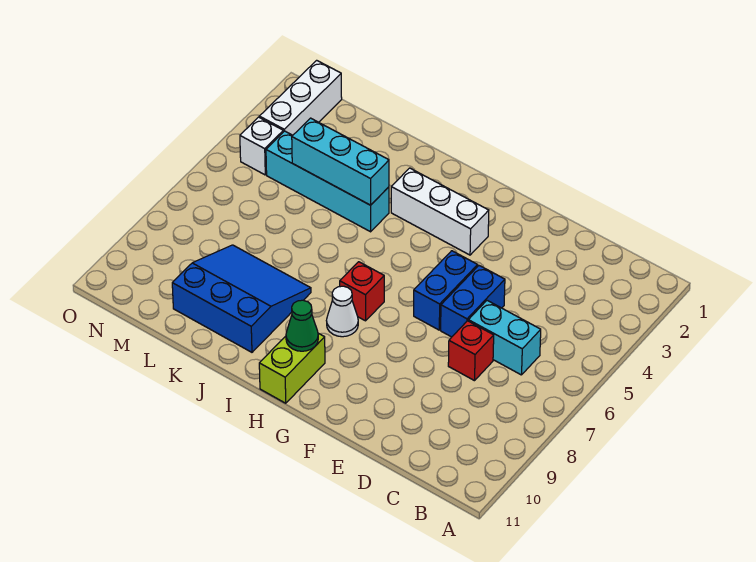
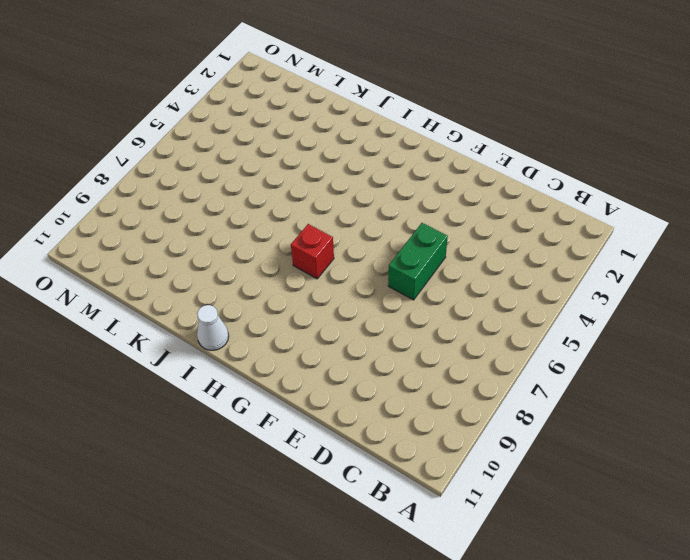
green brick E5:E6 level 1 -> blue brick E5:E6 level 1
white cone I11 level 1 -> white cone H8 level 1
none -> cyan brick C6:D6 level 1
none -> red brick D7 level 1
none -> blue brick F5:F6 level 1

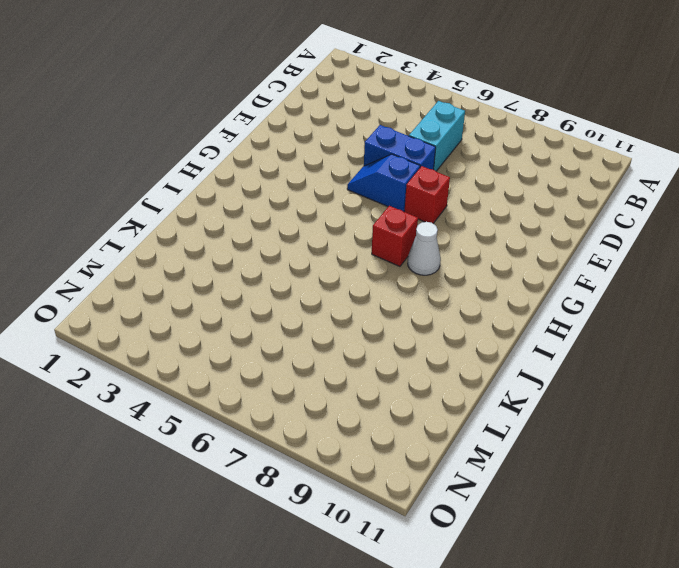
blue slope F5:F6 level 1 top 6 -> blue brick F5:F6 level 1
red brick F7 level 1 -> red brick D7 level 1
none -> white brick G3:I3 level 1
none -> lime brick H10:H11 level 1
none -> cyan brick J4:M4 level 1

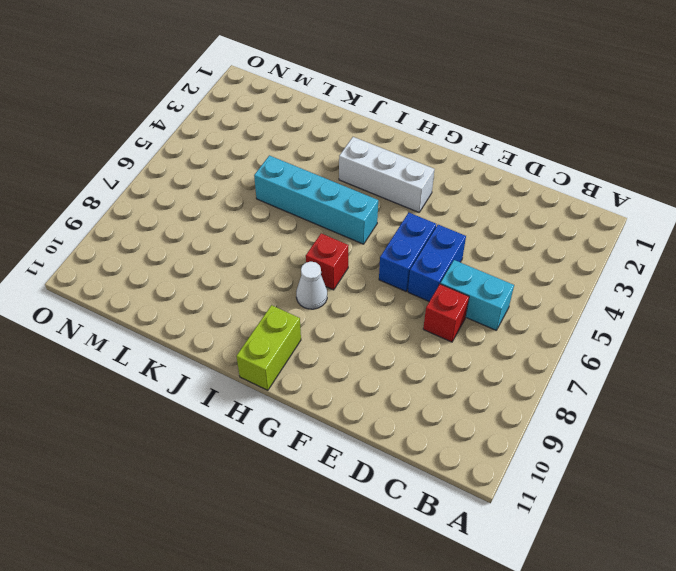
cyan brick H5:K5 level 1 -> cyan brick J4:M4 level 1
none -> blue slope J8:L10 level 1 top 10
none -> white brick N1:N3 level 1
none -> white brick N4 level 1

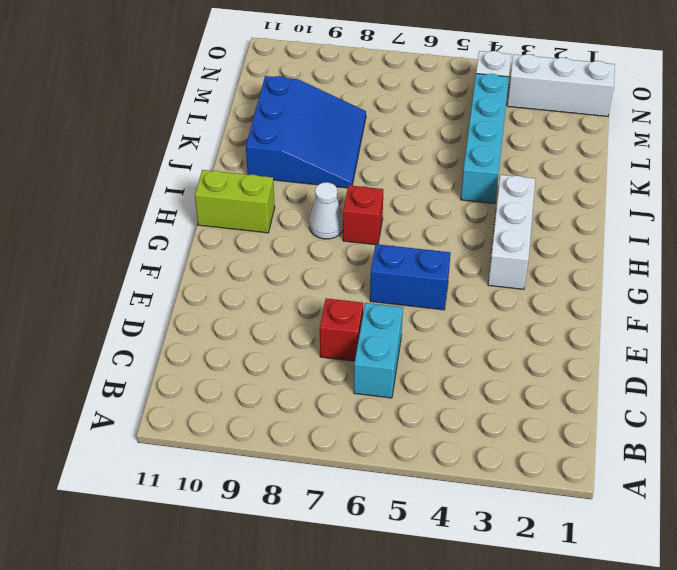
none -> blue brick E5:E6 level 1
none -> green cone H10 level 2
none -> cyan brick J4:L4 level 2

